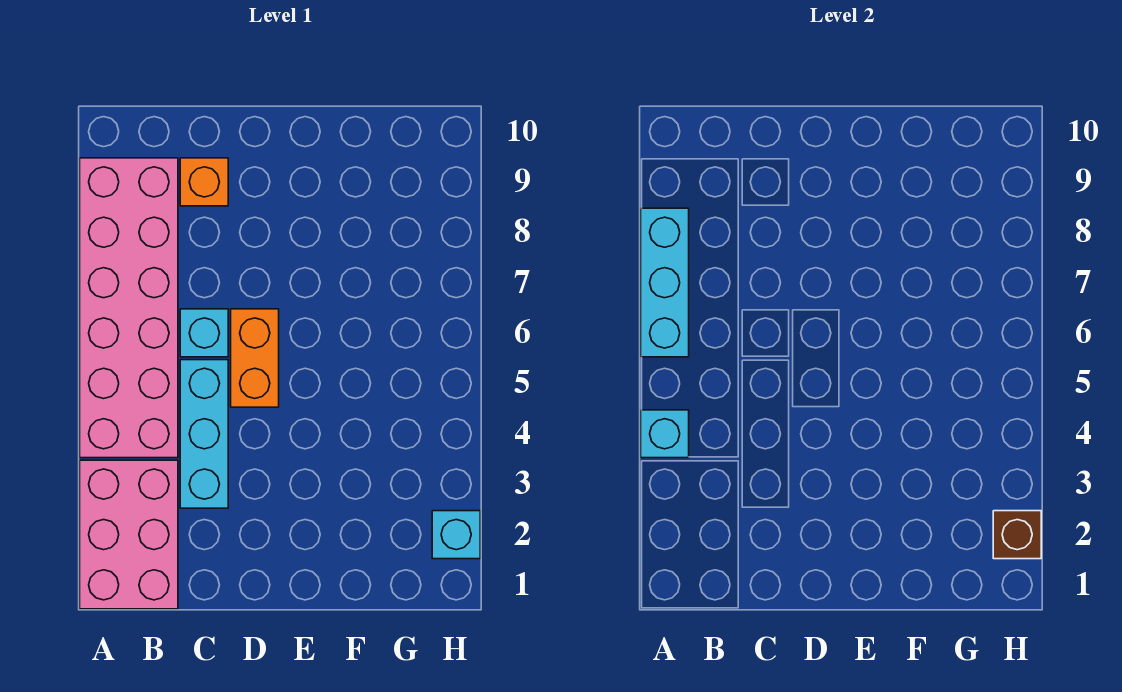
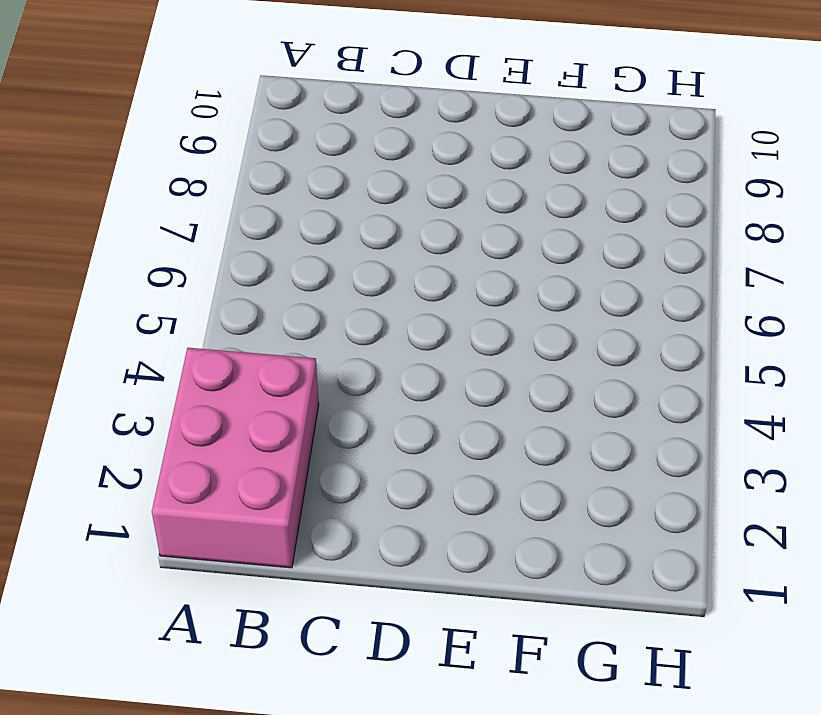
none -> pink brick A4:B9 level 1
none -> cyan brick C3:C5 level 1

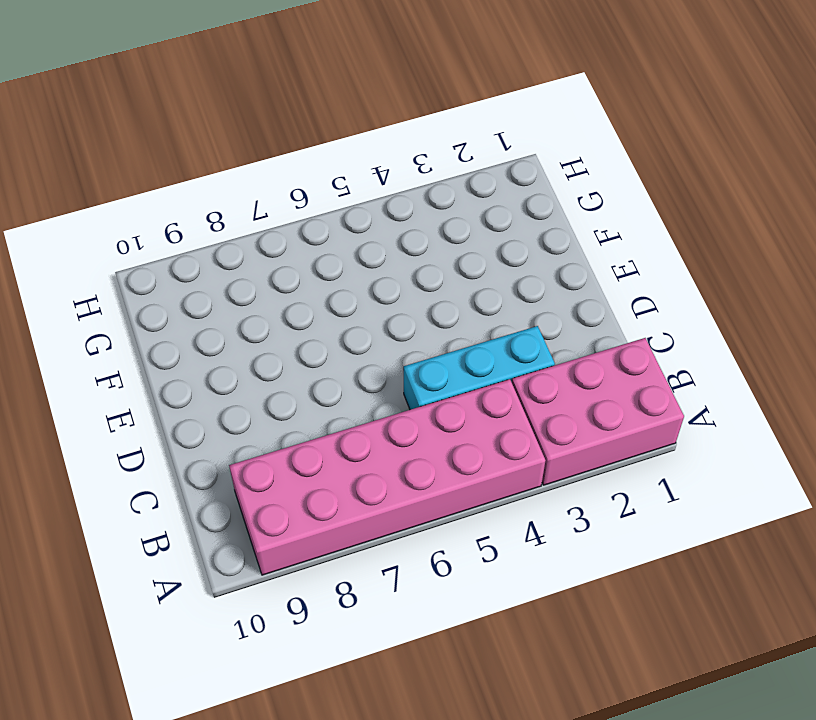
none -> cyan brick C6 level 1
none -> orange brick C9 level 1

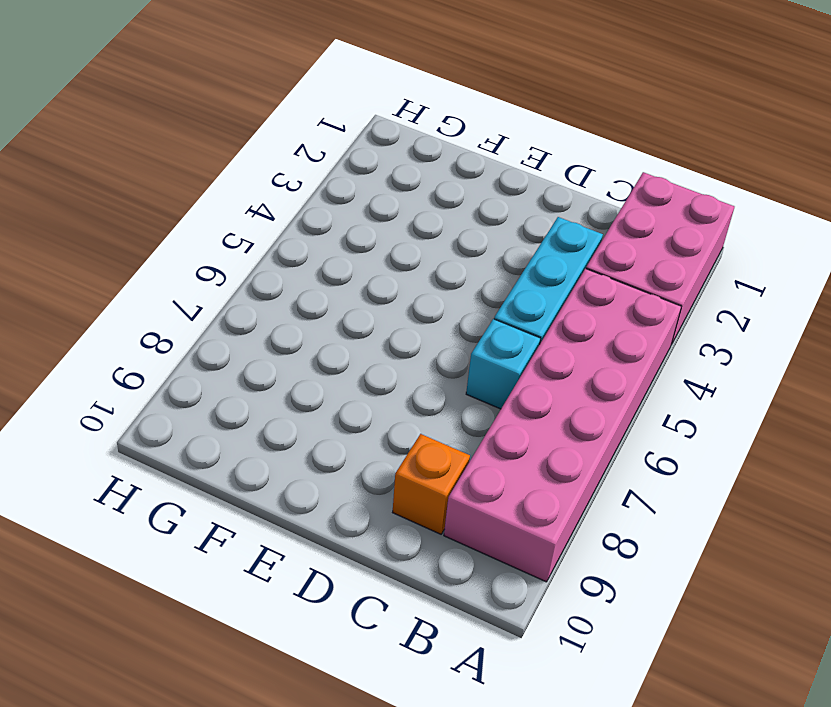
none -> orange brick D5:D6 level 1
none -> cyan brick H2 level 1

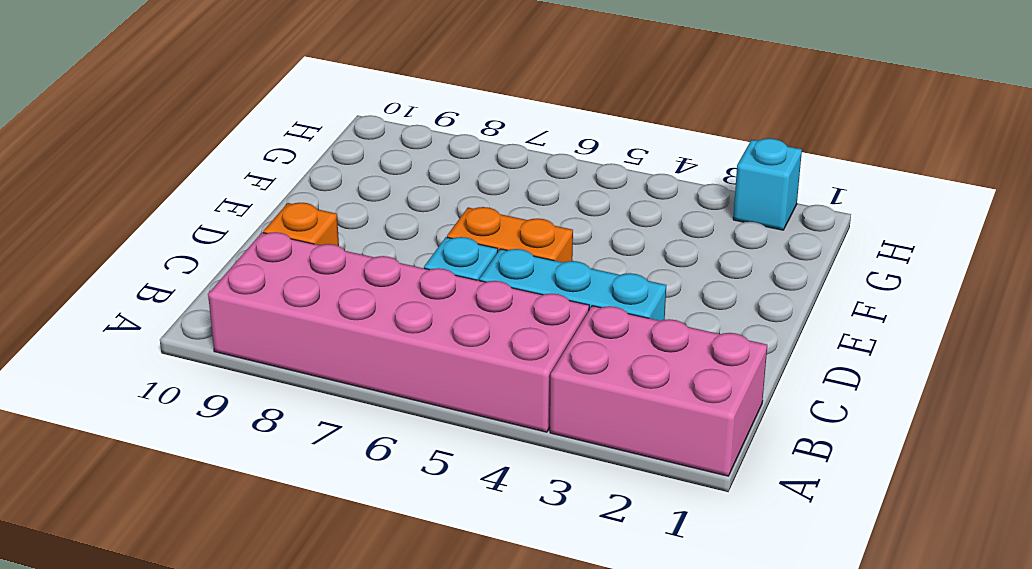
none -> cyan brick A4 level 2
none -> cyan brick A6:A8 level 2

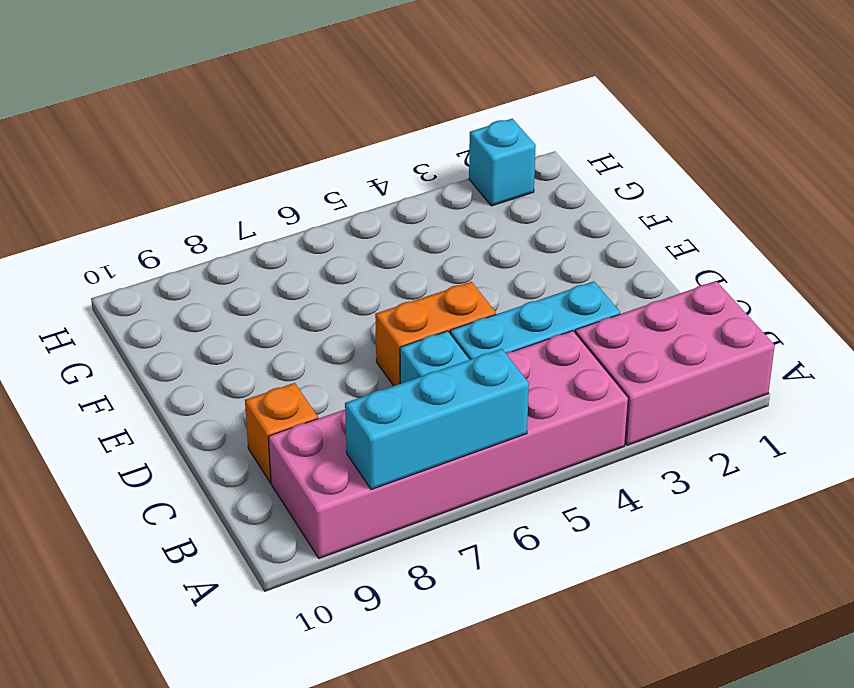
none -> cyan brick A4 level 2
none -> brown brick H2 level 2

